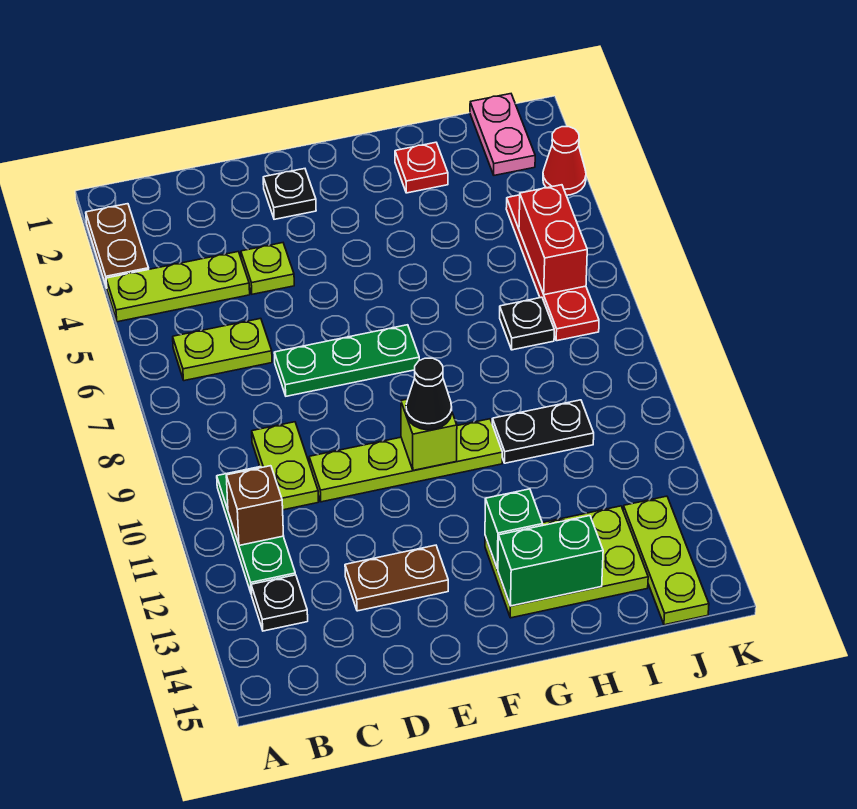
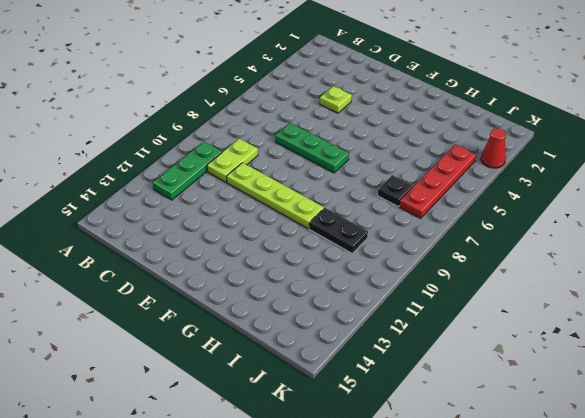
none -> brown plate A2:A3 level 1
none -> lime plate A4:C4 level 1
none -> lime plate B6:C6 level 1

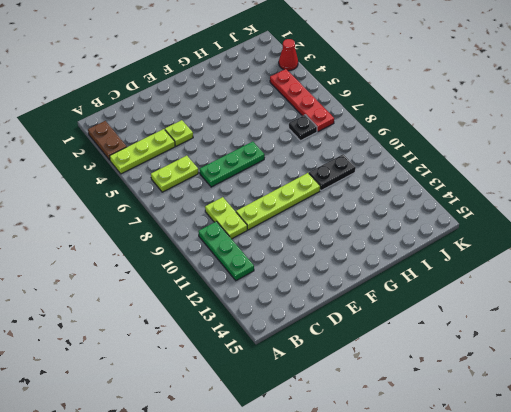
none -> black plate B13 level 1
none -> brown plate D13:E13 level 1
none -> black plate E2 level 1

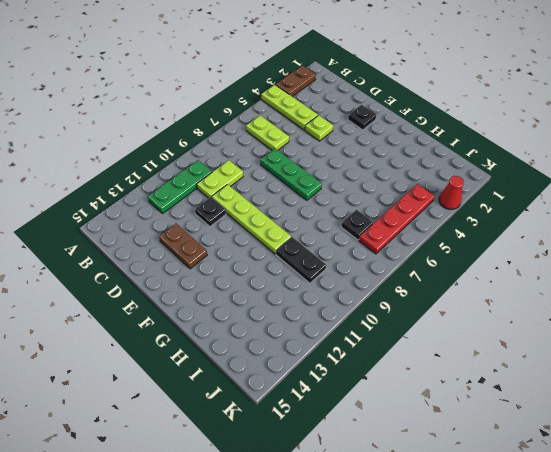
black plate D11 level 1 -> black plate B13 level 1
none -> lime plate G13:I14 level 1
none -> red plate H2 level 1
none -> pink plate J1:J2 level 1

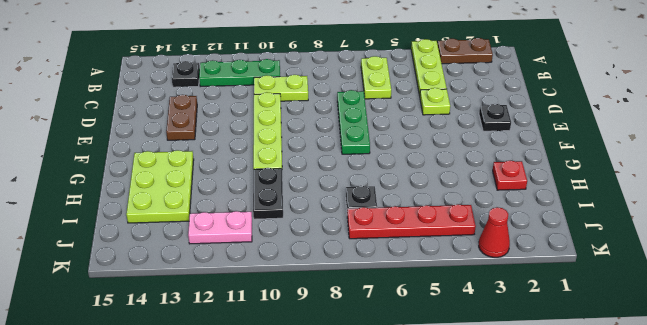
pink plate J11:J12 level 1 -> pink plate J1:J2 level 1
none -> lime plate J13:J15 level 1
none -> brown brick B11 level 2
none -> lime brick F10 level 2

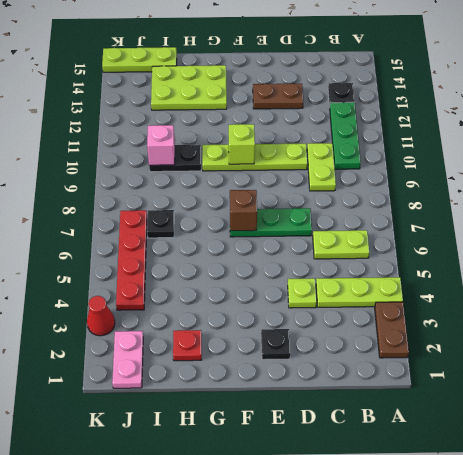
brown brick F7 level 2 -> brown brick B11 level 2
pink brick I10 level 2 -> none
lime plate I15:K15 level 1 -> lime plate J13:J15 level 1
none -> green brick G13 level 2
none -> green brick G14:H14 level 2
none -> red brick J5:J6 level 2

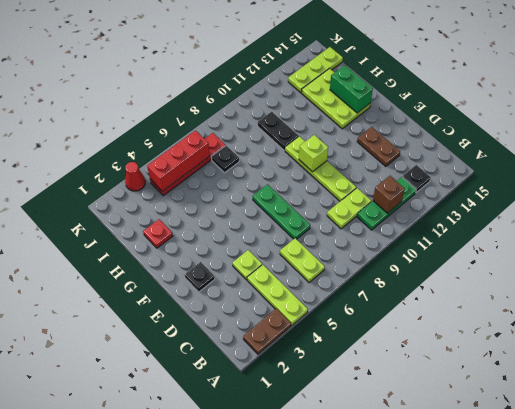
red brick J4:J6 level 2 -> red brick J5:J6 level 2
none -> pink plate J1:J2 level 1
none -> green brick G13 level 2
none -> black cone F10 level 3

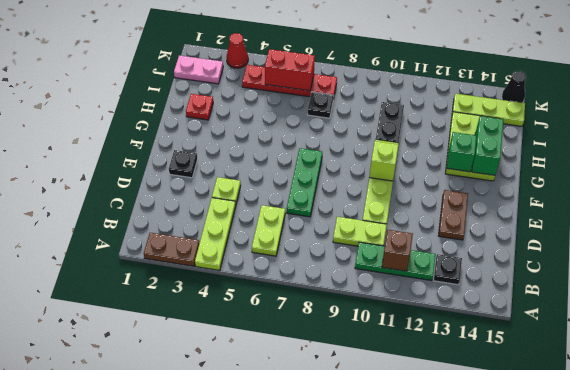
black cone K15 level 1 -> black cone F10 level 3

